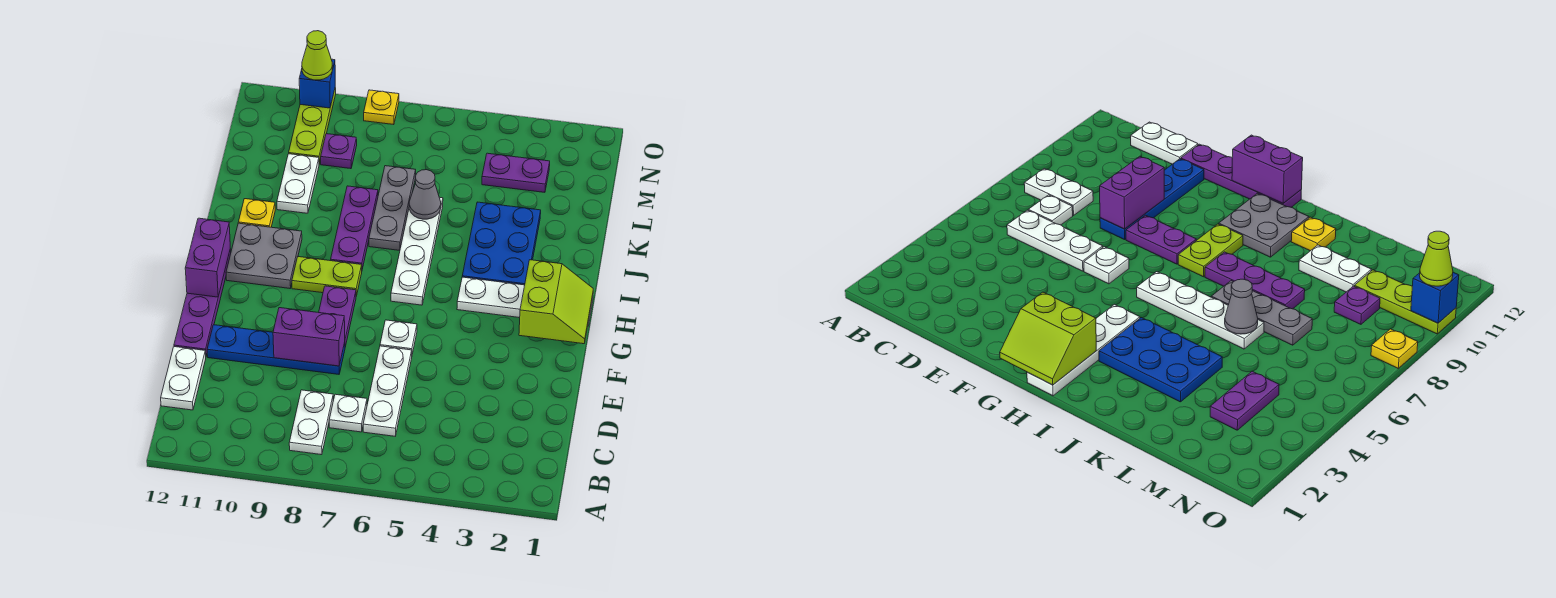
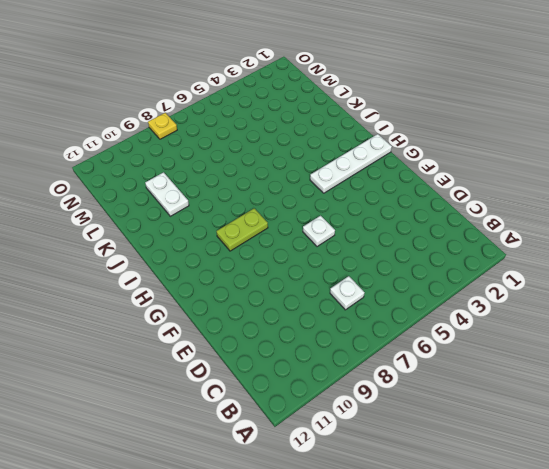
none -> white plate B8:C8 level 1
none -> white plate C6:E6 level 1
none -> white plate C12:D12 level 1

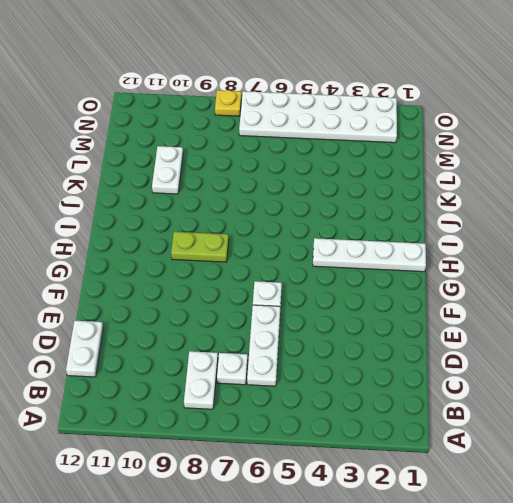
white plate N2:O7 level 1 -> none
none -> blue plate E8:E11 level 1
none -> purple plate E12:H12 level 1
none -> purple plate F8:G8 level 1

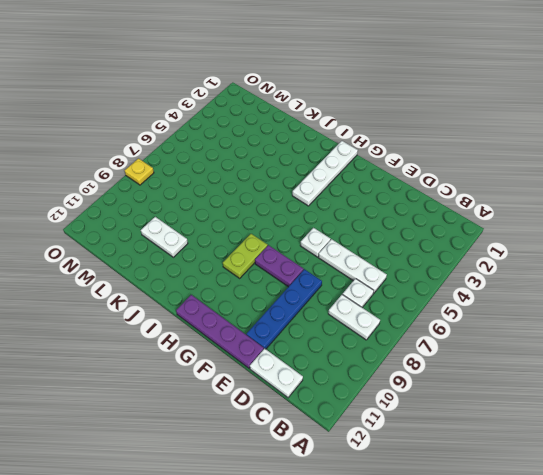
none -> white plate H6:K6 level 1
none -> grey plate H10:I11 level 1
none -> blue plate I3:K4 level 1

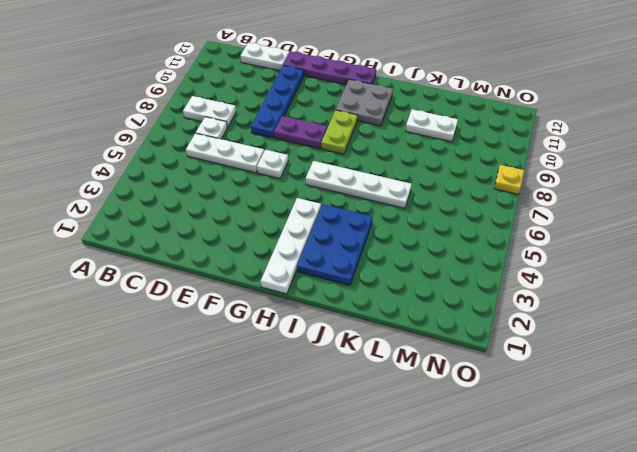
blue plate I2:J4 level 1 -> blue plate I3:K4 level 1
none -> purple plate I8:K8 level 1
none -> grey plate J7:L7 level 1
none -> yellow plate J11 level 1

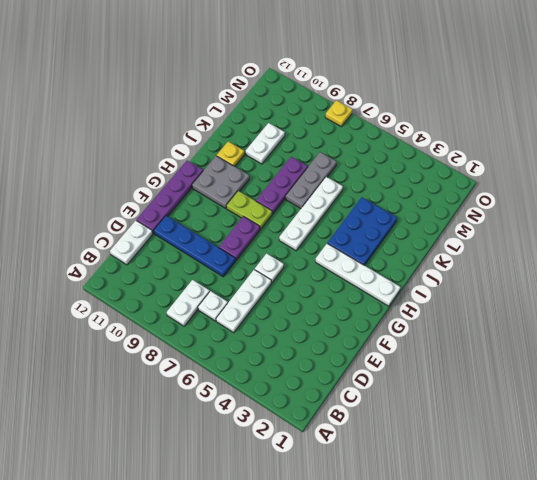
none -> purple plate M3:M4 level 1
none -> purple plate M9 level 1
none -> lime plate M10:O10 level 1

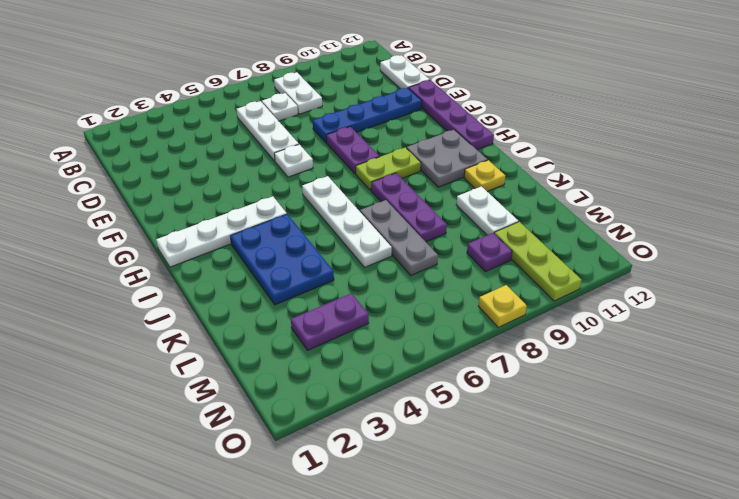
none -> purple brick E8:E9 level 2
none -> lime slope G1:H2 level 2 top 2
none -> purple brick G12:H12 level 2

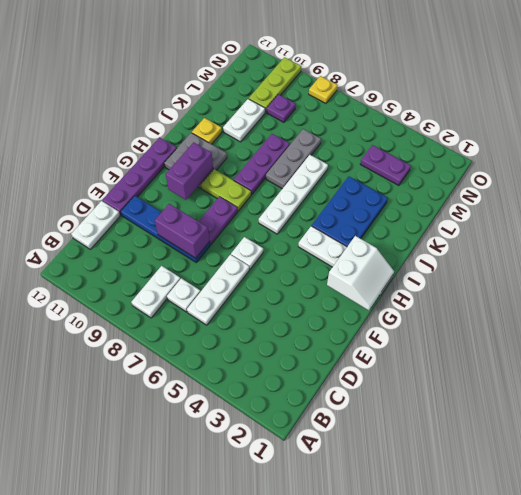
white slope G1:H2 level 2 top 2 -> lime slope G1:H2 level 2 top 2
purple brick G10:H10 level 2 -> purple brick G12:H12 level 2
none -> grey cone K6 level 2
none -> blue brick O10 level 2
none -> lime cone O10 level 3

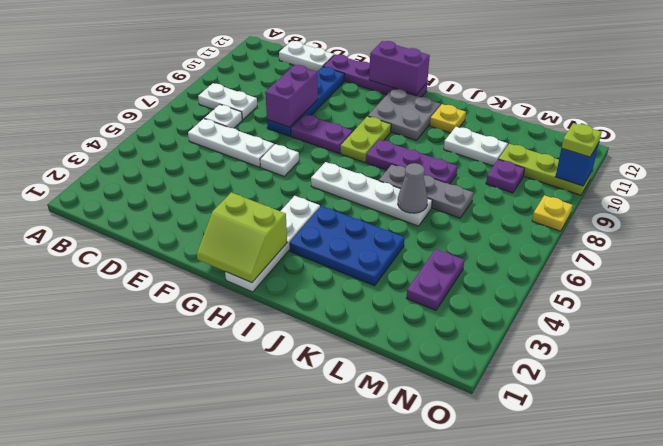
lime plate O10 level 3 -> lime cone O10 level 3

